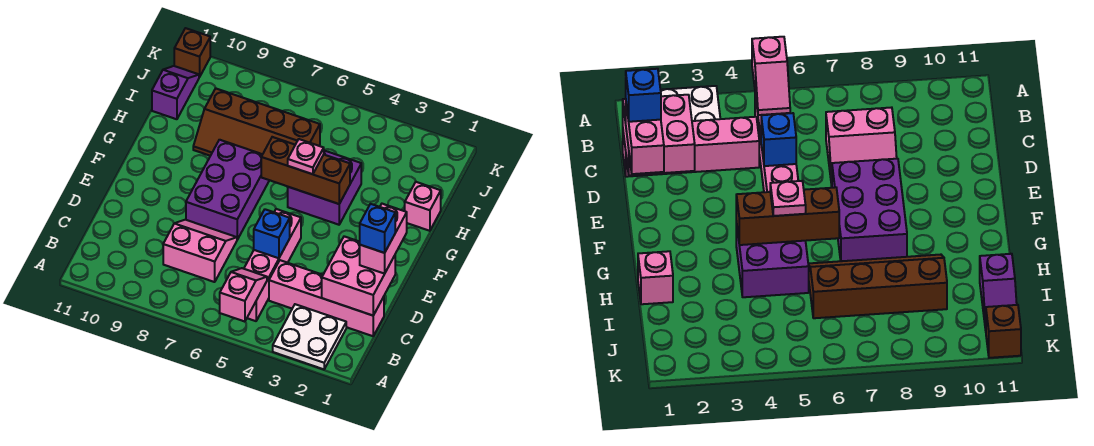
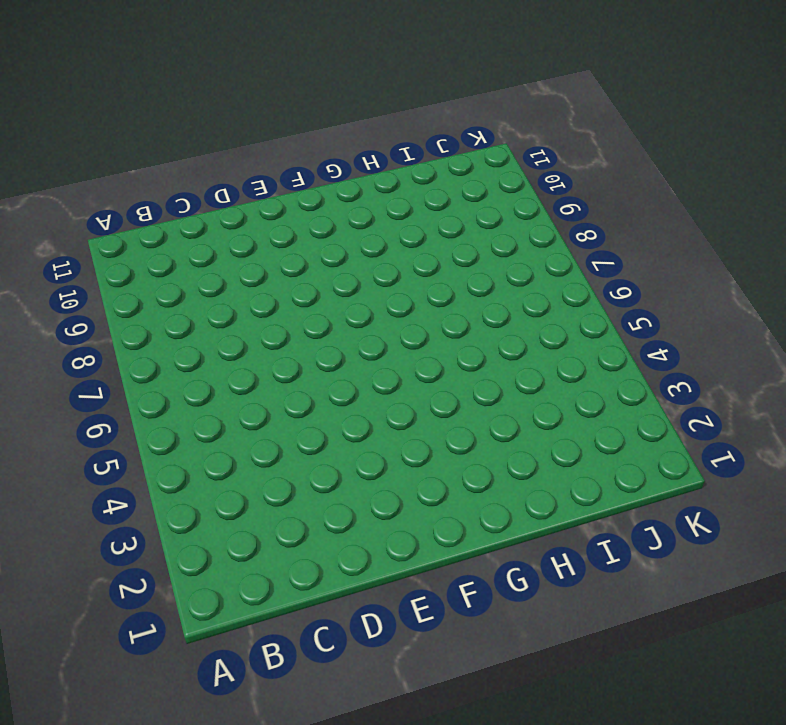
none -> white plate A2:B3 level 1
none -> pink brick B5:E5 level 1
none -> pink brick C1:C4 level 1

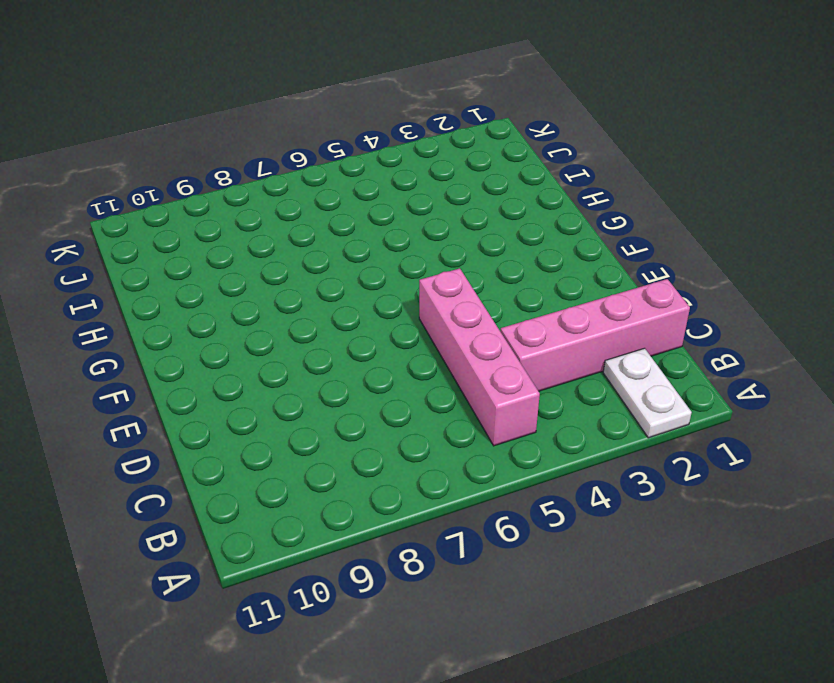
white plate A2:B2 level 1 -> white plate A2:B3 level 1
none -> pink slope C7:D8 level 1 top C
none -> purple brick E7:G8 level 1
none -> purple brick G4:H5 level 1

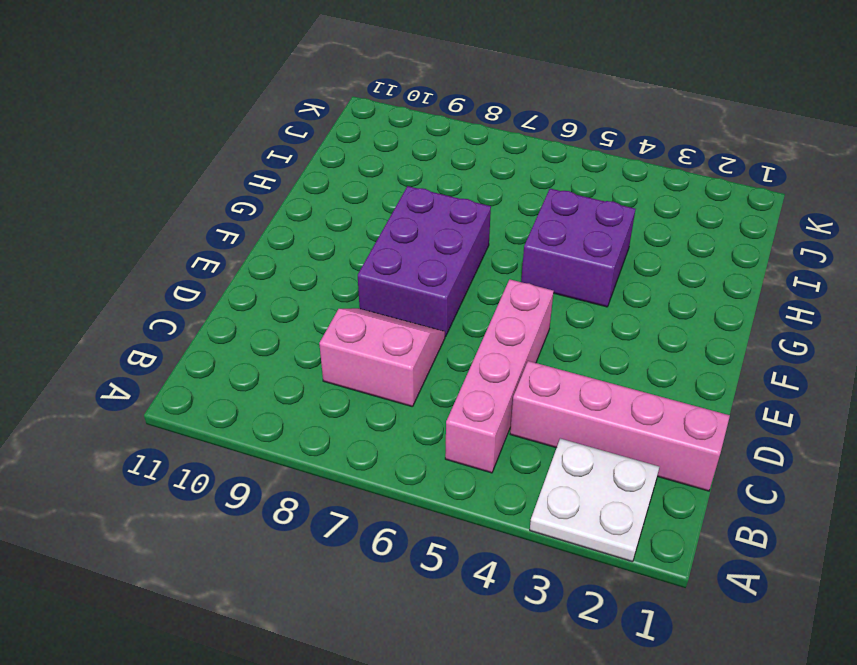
none -> pink brick H1 level 1
none -> brown slope H6:I9 level 1 top I
none -> purple slope I11:J11 level 1 top I

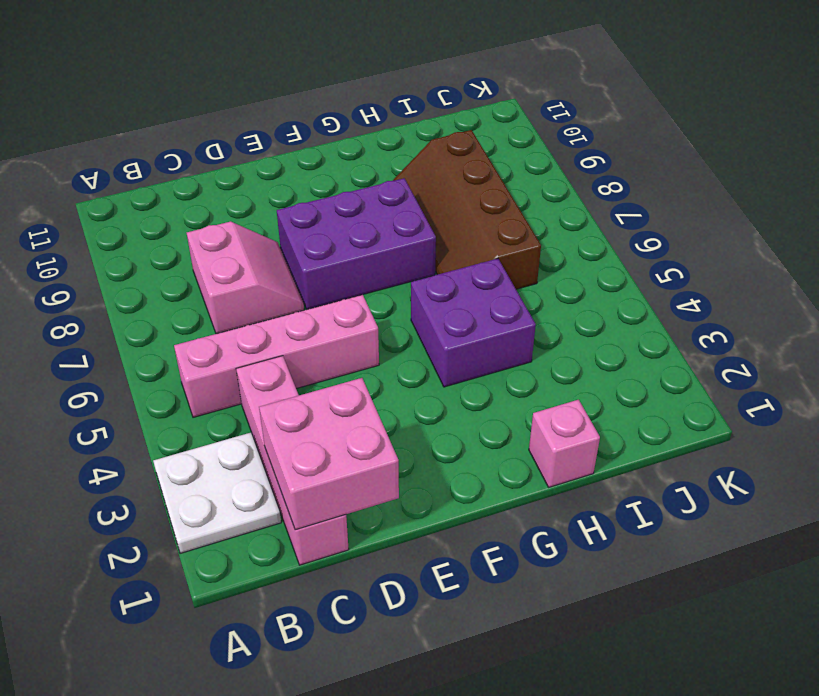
none -> purple slope I11:J11 level 1 top I
none -> brown brick K11 level 1
none -> pink slope A5:B5 level 2 top A

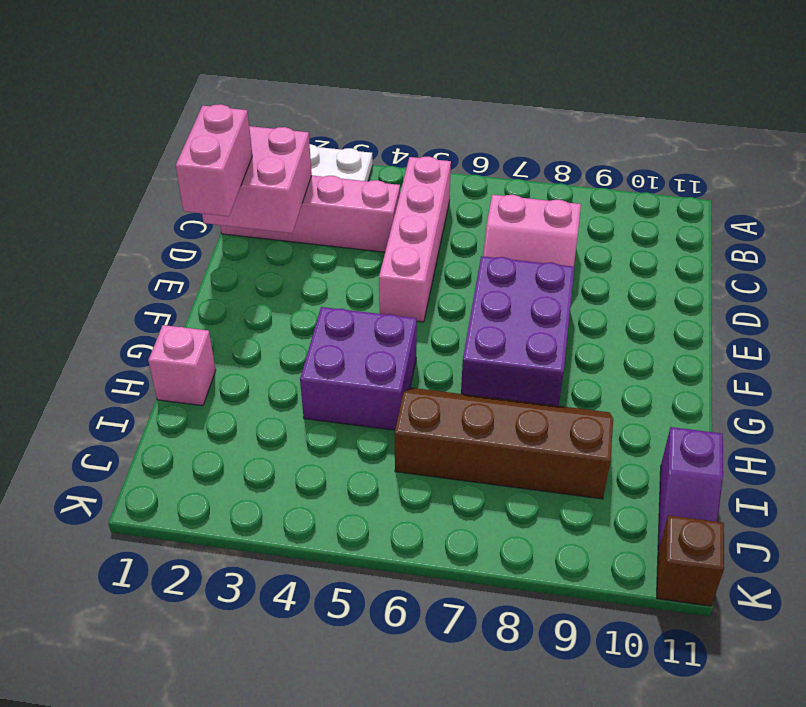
none -> pink slope A5:B5 level 2 top A
none -> blue brick D5 level 2
none -> brown brick G4:G6 level 2

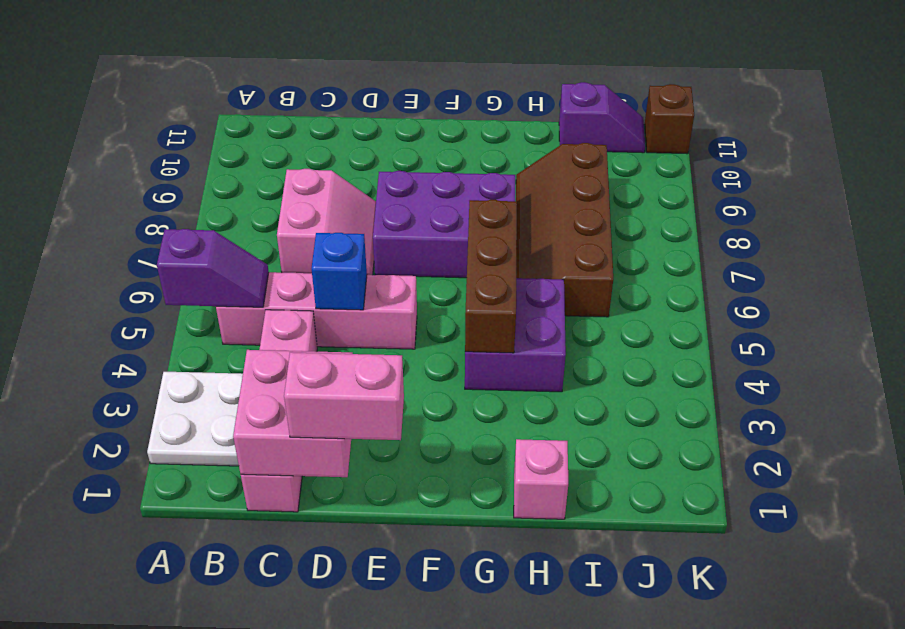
purple slope A5:B5 level 2 top A -> pink slope A5:B5 level 2 top A
none -> pink plate G5 level 3
none -> blue brick D1 level 4

